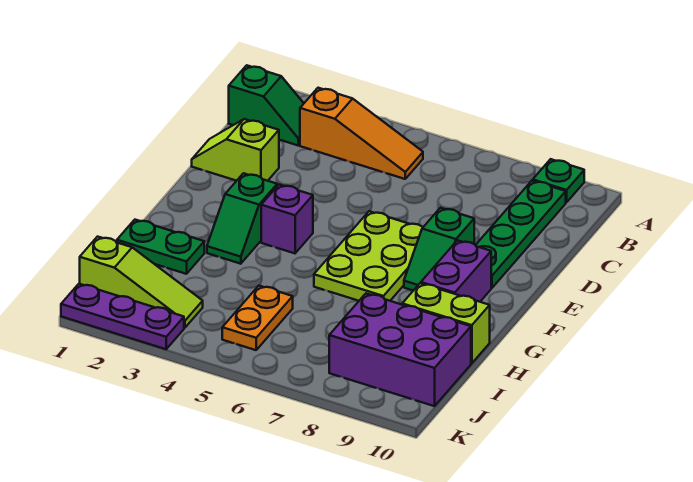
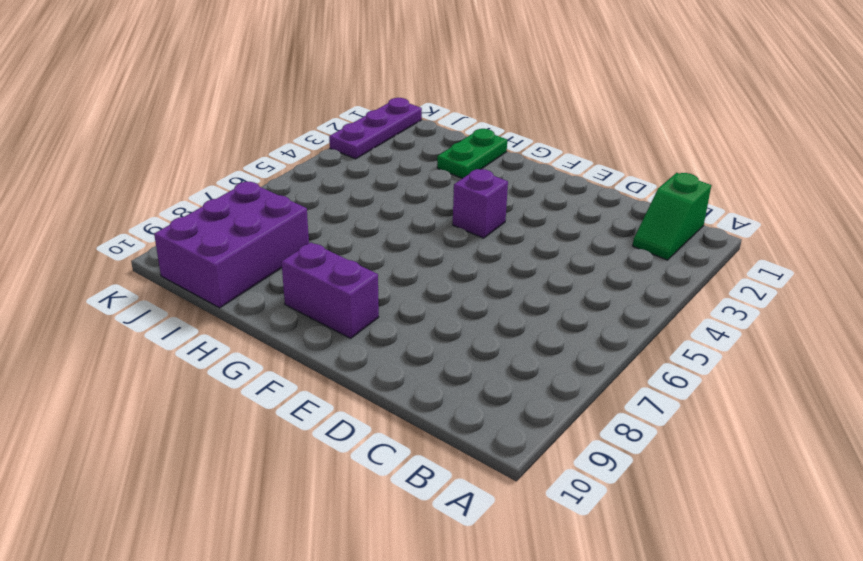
none -> green plate A9 level 1
none -> orange slope B3:B5 level 1 top 3
none -> green plate B9:E9 level 1

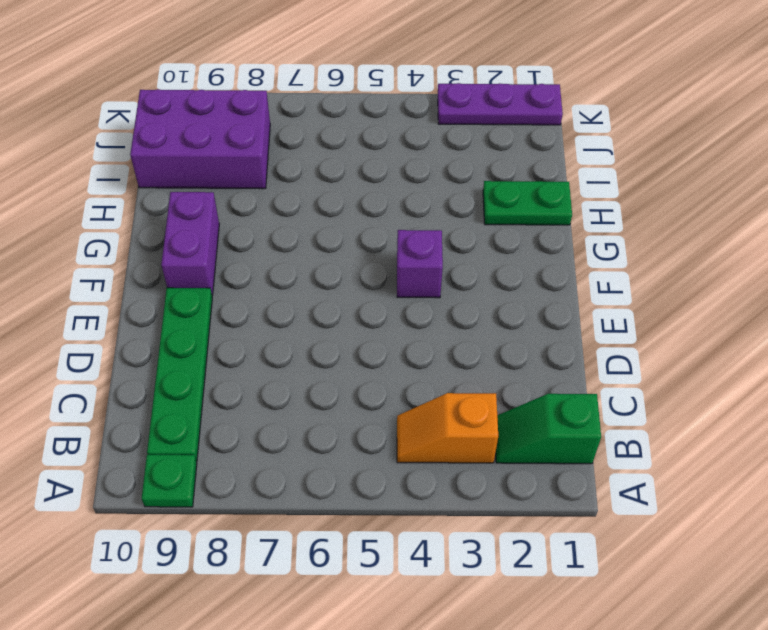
orange slope B3:B4 level 1 top 3 -> orange slope B3:B5 level 1 top 3
none -> lime slope D1:D2 level 1 top 2
none -> lime plate E6:G7 level 1
none -> green slope E8:F8 level 1 top E

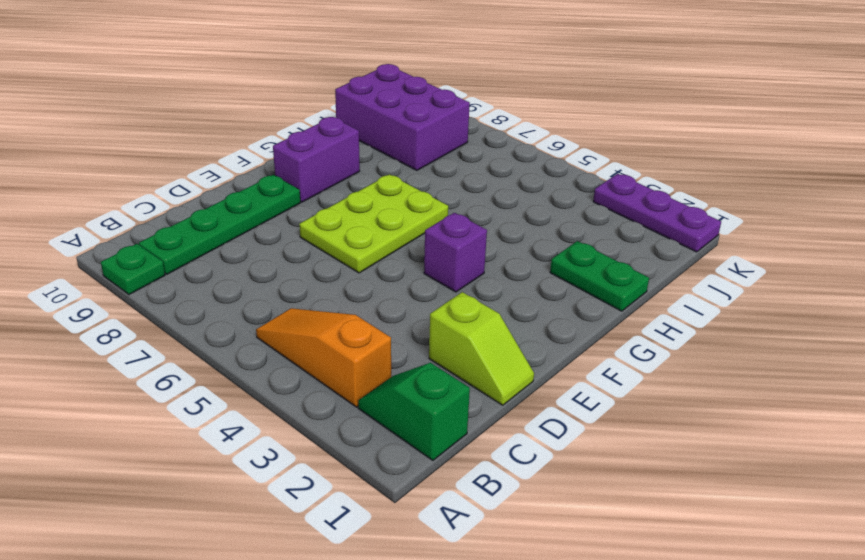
none -> green slope E8:F8 level 1 top E
none -> green slope F3:G3 level 1 top F
none -> lime brick H9:H10 level 1

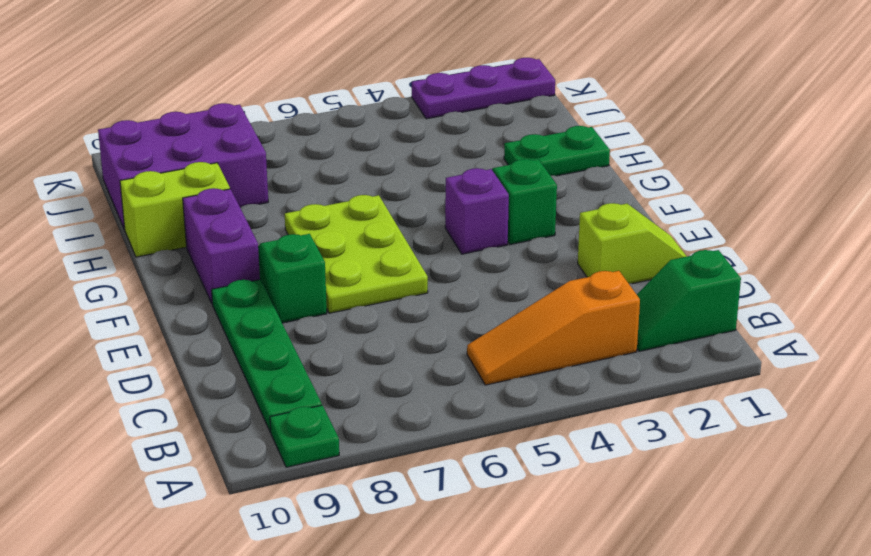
none -> orange plate I5:J5 level 1
none -> lime slope J1:J3 level 1 top 1

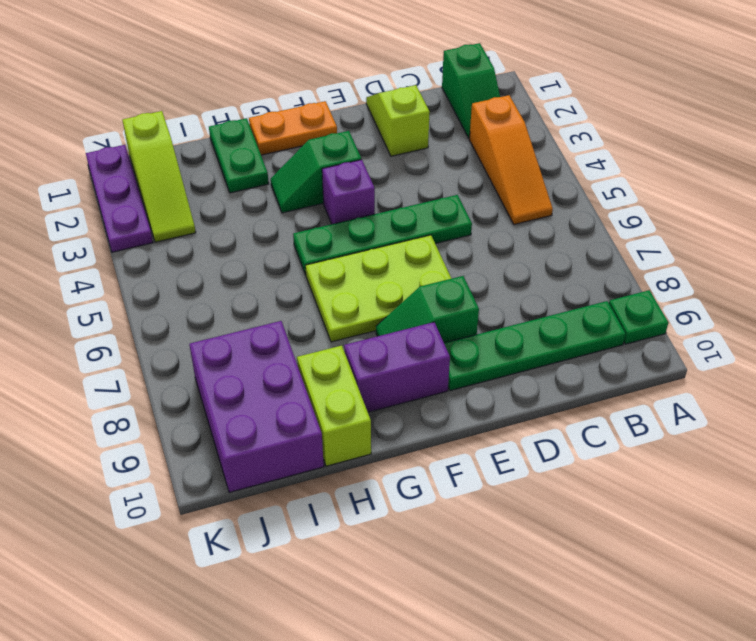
green plate D5:G5 level 1 -> none
orange plate F1:G1 level 1 -> orange plate I5:J5 level 1

